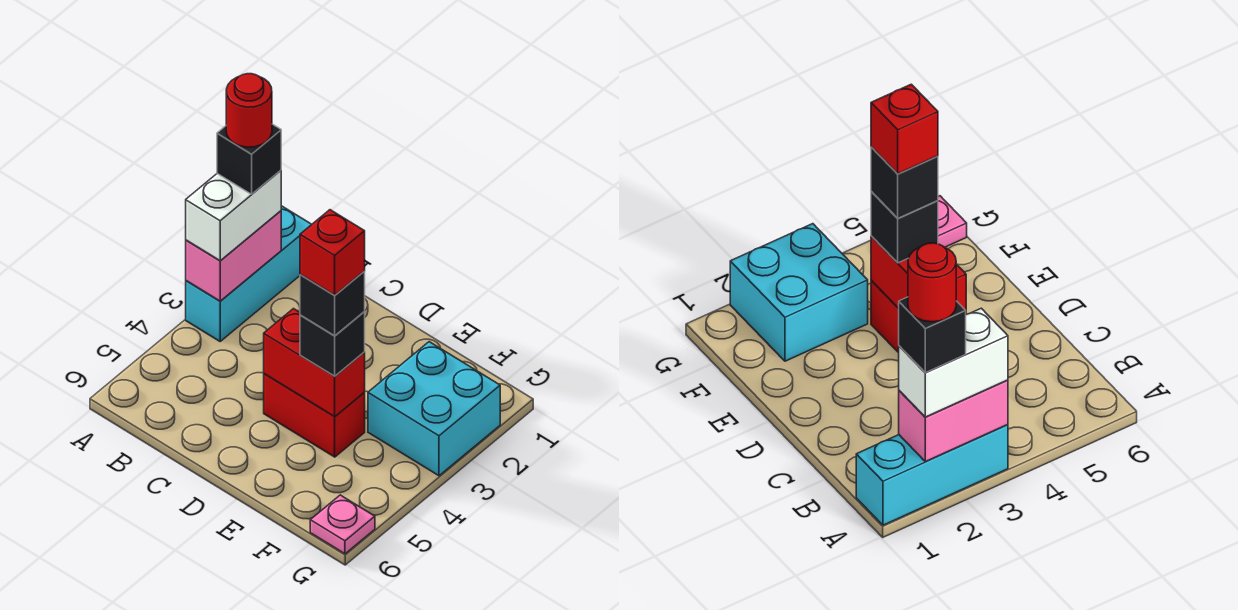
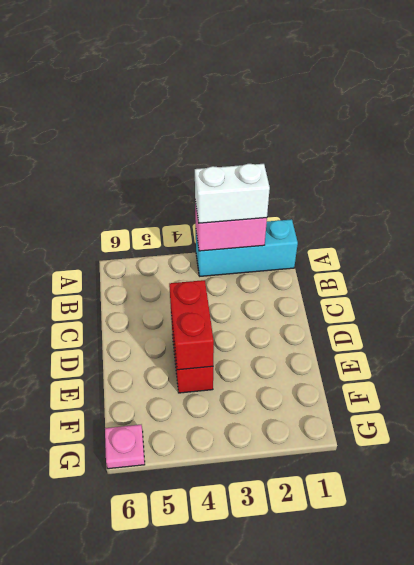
none -> cyan brick F2:G3 level 1
none -> black brick E4 level 3
none -> black brick A2 level 4

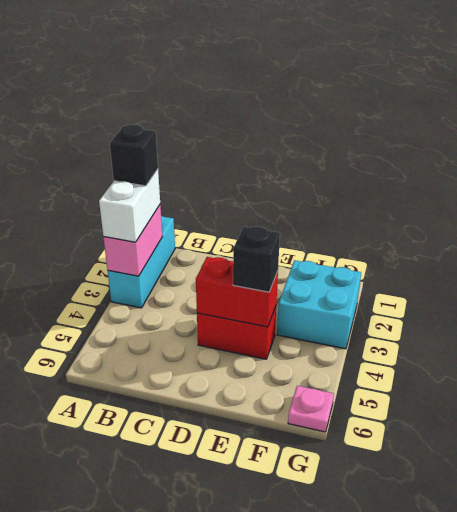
none -> black brick E4 level 4
none -> red round brick A2 level 5
none -> red brick E4 level 5

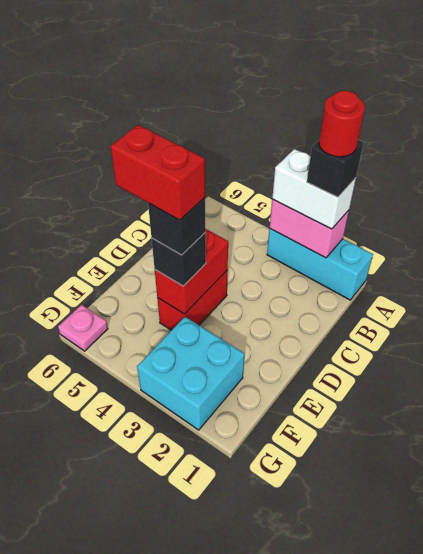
red brick E4:E5 level 5 -> red brick E4 level 5

